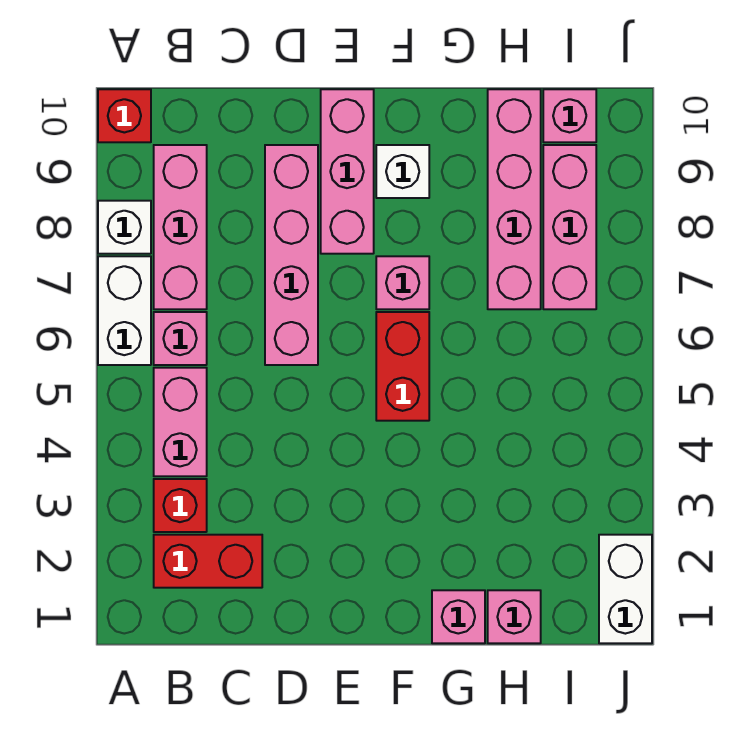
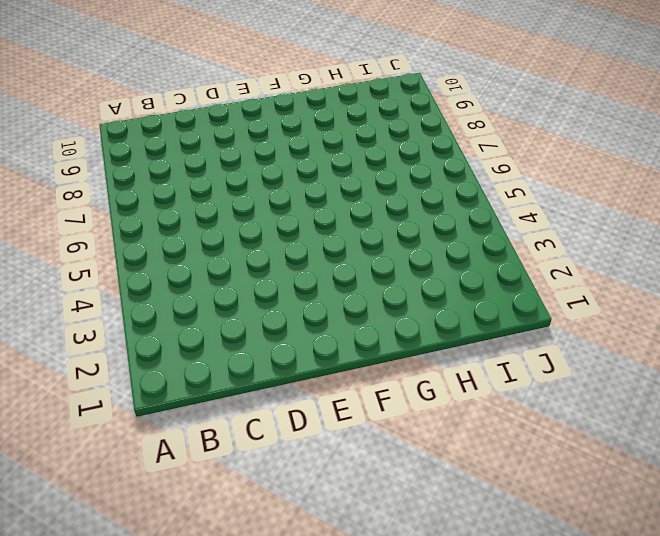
none -> white brick A6:A7 level 1
none -> white brick A8 level 1
none -> red brick A10 level 1

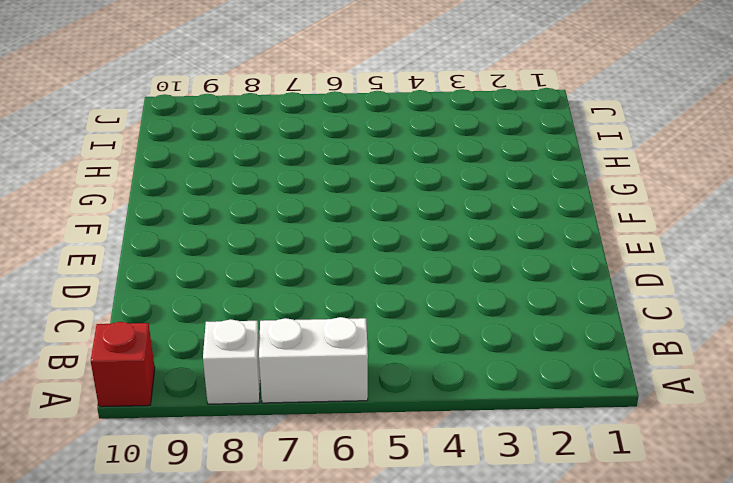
none -> red brick B2:C2 level 1
none -> red brick B3 level 1
none -> pink brick B4:B5 level 1

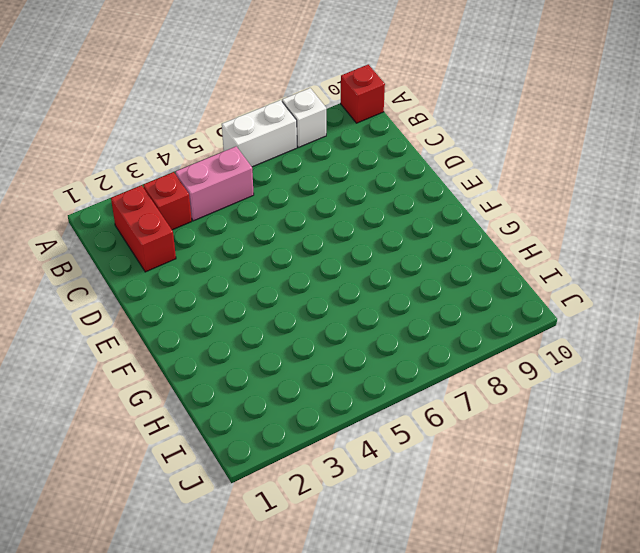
none -> pink brick B6 level 1
none -> pink brick B7:B9 level 1
none -> pink brick D6:D9 level 1

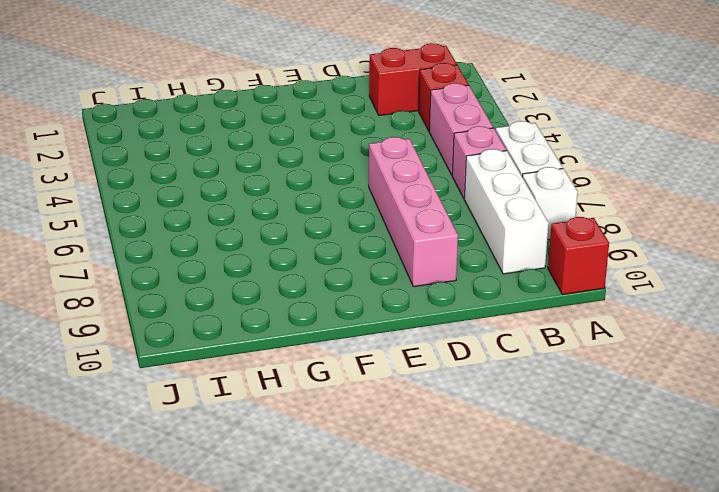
white brick B7:B9 level 1 -> pink brick B7:B9 level 1
none -> pink brick E8:E10 level 1
none -> red brick F5:F6 level 1
none -> pink brick F7 level 1

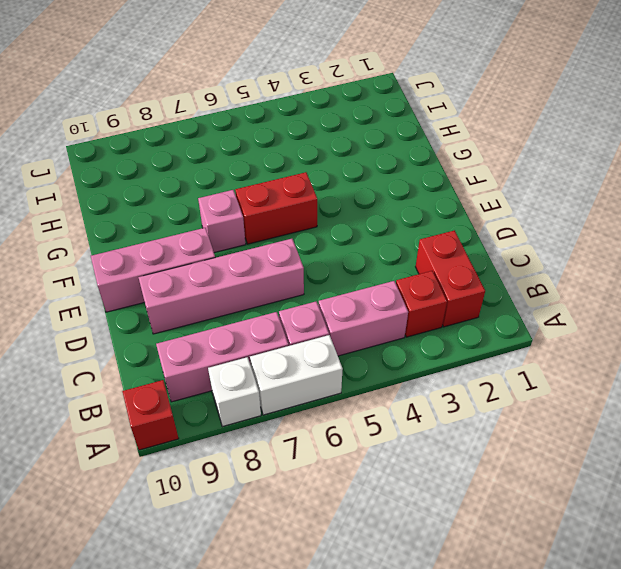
none -> white brick F9 level 1
none -> pink brick G1 level 1
none -> pink brick H1 level 1

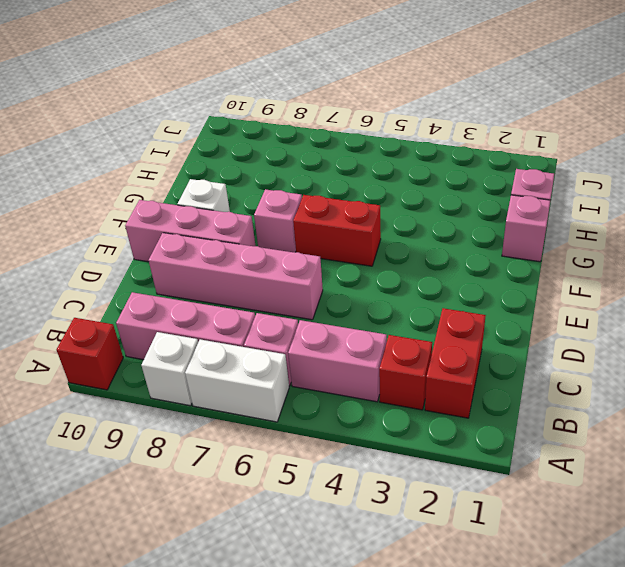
none -> pink brick H7:H10 level 1
none -> pink brick I7:I9 level 1
none -> pink brick I10 level 1

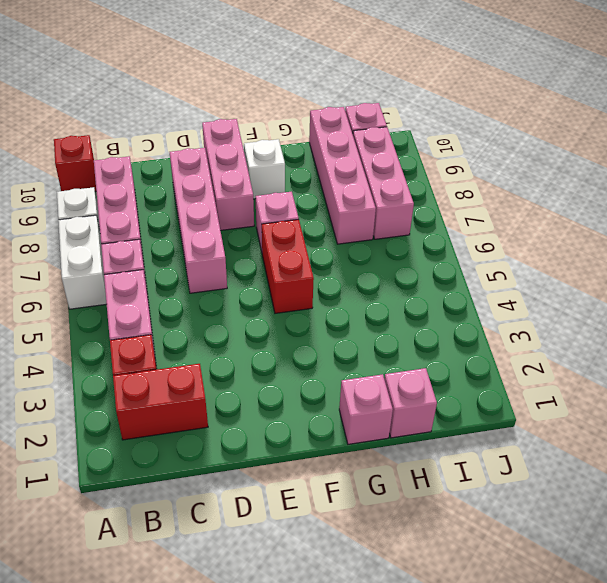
none -> white brick J1:J2 level 1

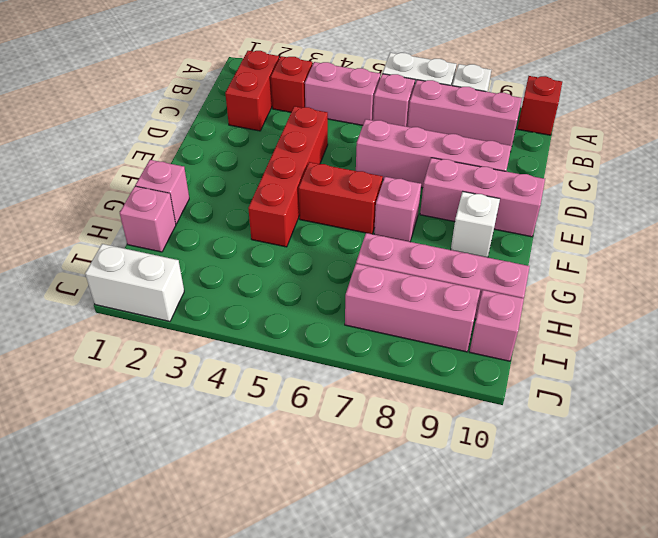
red brick D4:G4 level 1 -> none

